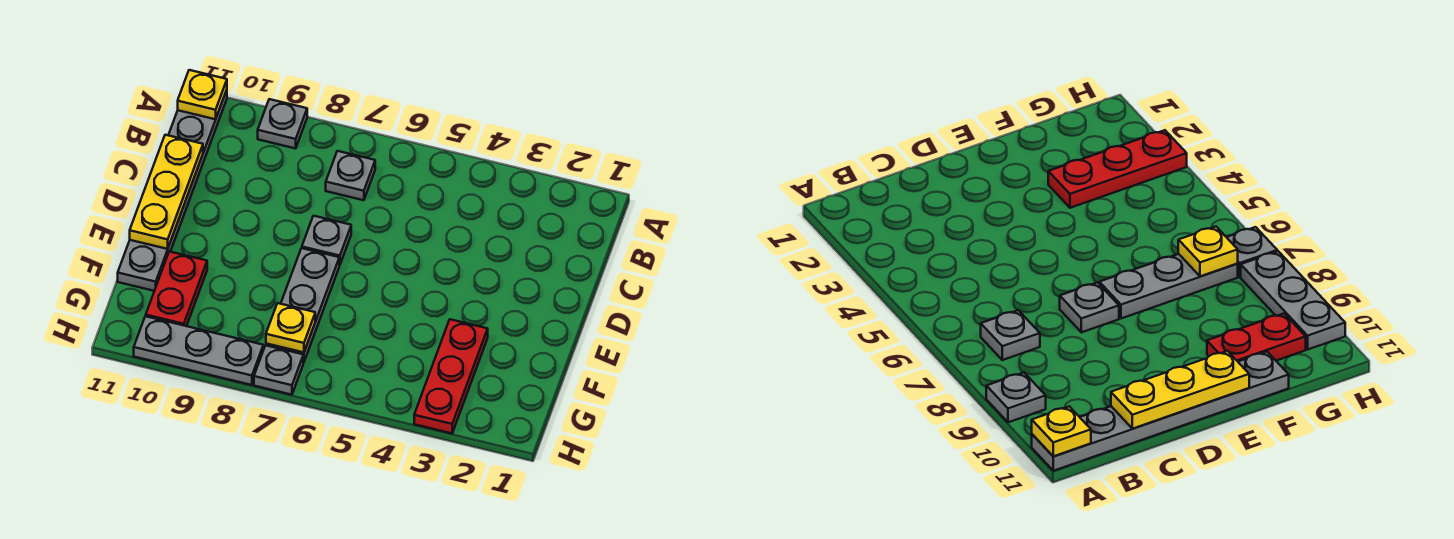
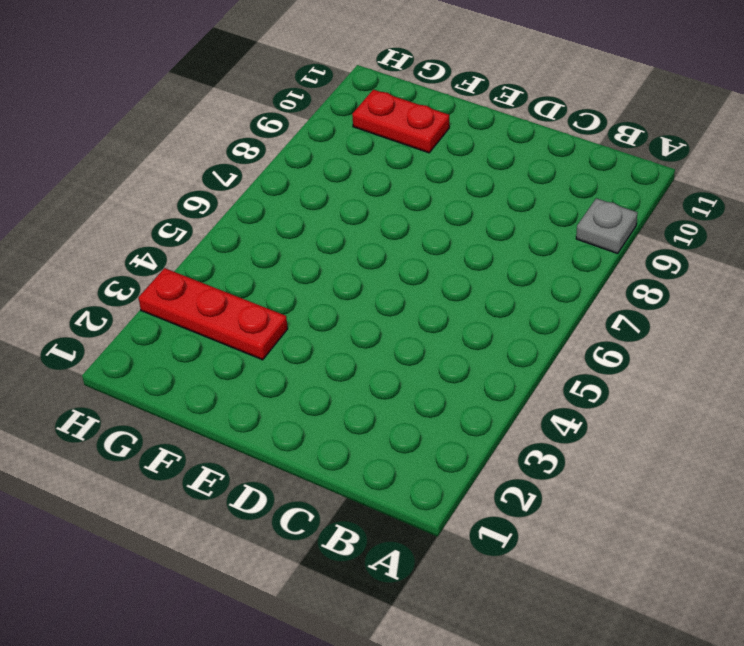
none -> grey plate A11:F11 level 1
none -> grey plate B7 level 1
none -> grey plate D7 level 1

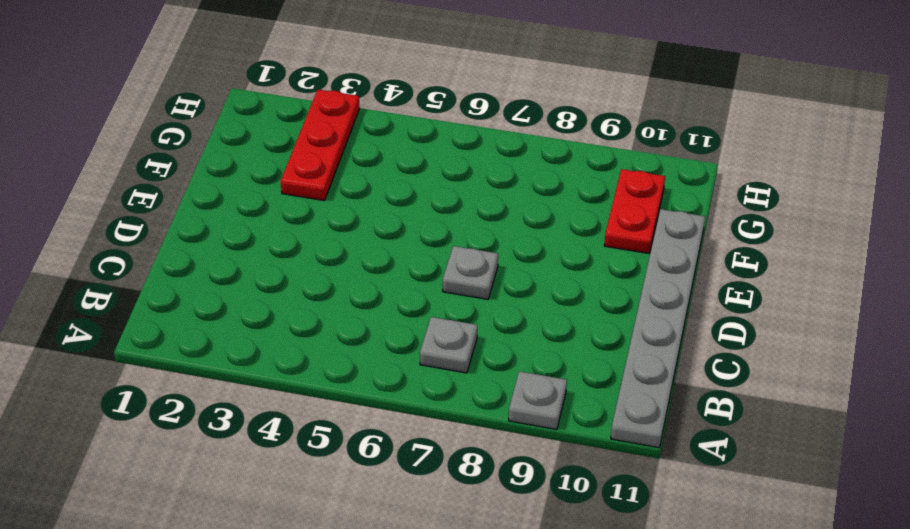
none -> grey plate E7:G7 level 1
none -> grey plate H7 level 1
none -> grey plate H8:H10 level 1

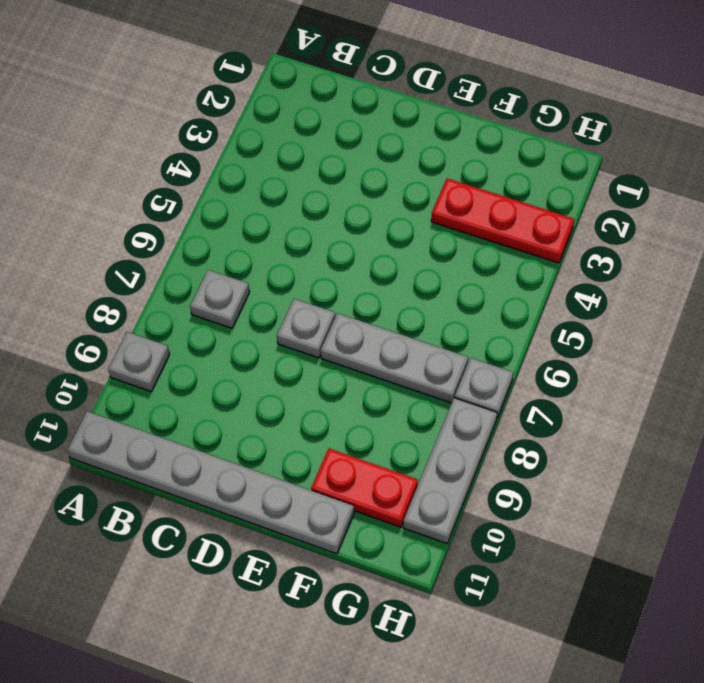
none -> yellow plate A11 level 2
none -> yellow plate C11:E11 level 2
none -> yellow plate G7 level 2

